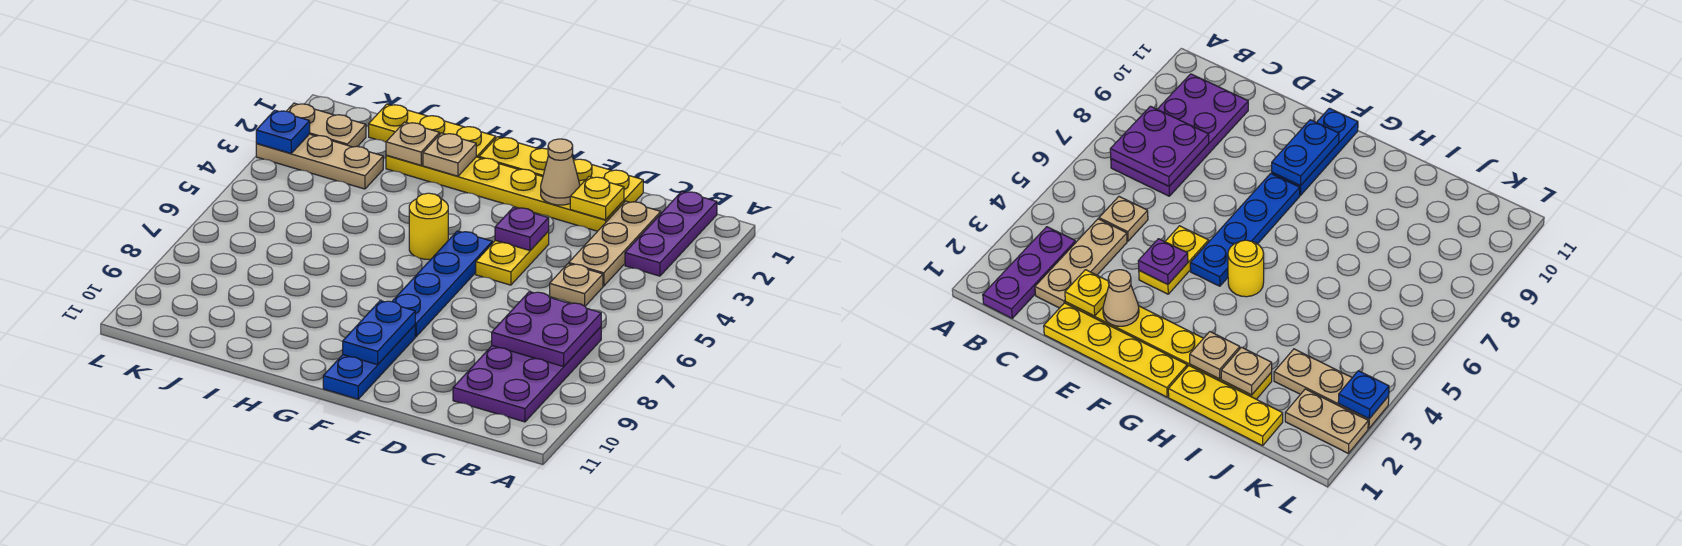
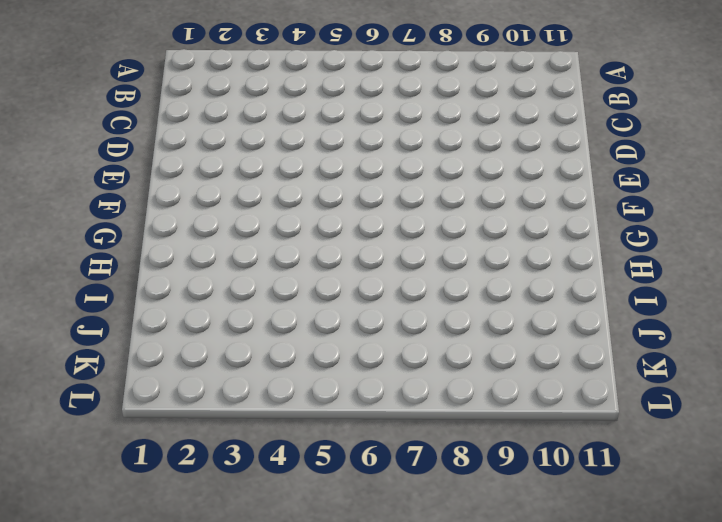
none -> purple plate B1:B3 level 1
none -> purple plate B7:C10 level 1
none -> tan plate C2:C4 level 1

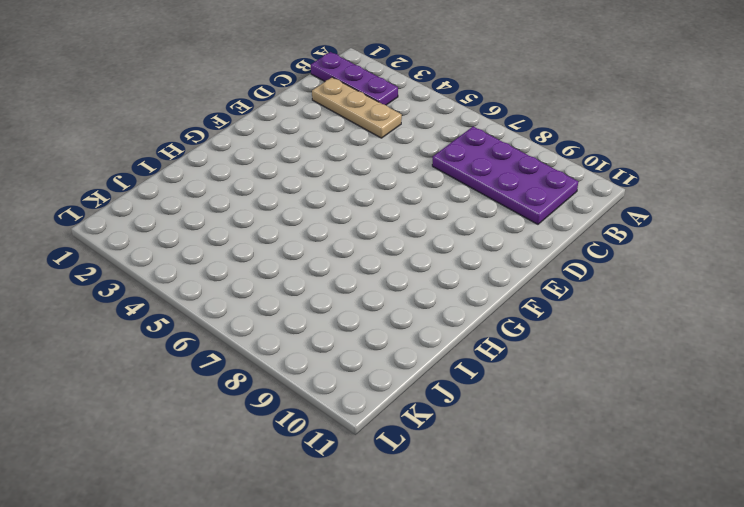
none -> tan plate C5 level 1
none -> yellow plate D1:G1 level 1
none -> yellow plate D2:I2 level 1

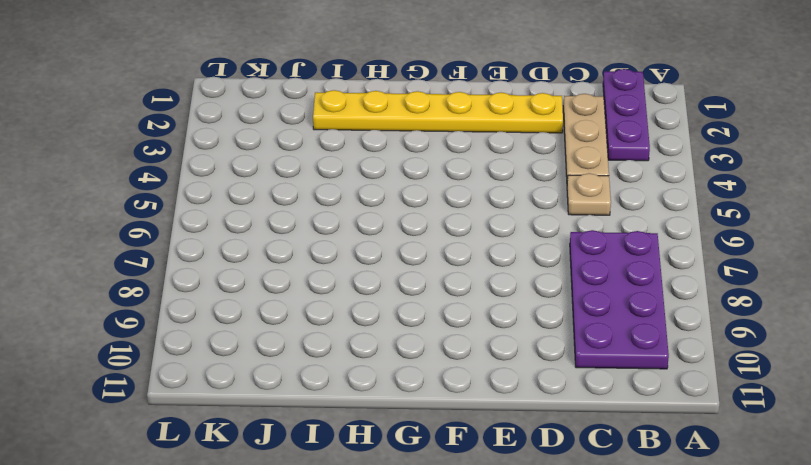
none -> yellow plate D1:G1 level 1
none -> yellow plate E4:E5 level 1
none -> blue plate F5:F8 level 1

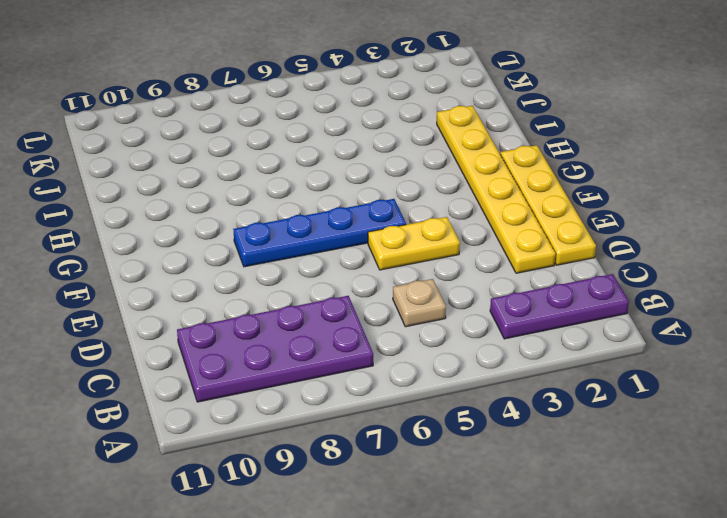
none -> tan plate C2:C4 level 1
none -> blue plate F9:F11 level 1
none -> yellow round brick G5 level 1

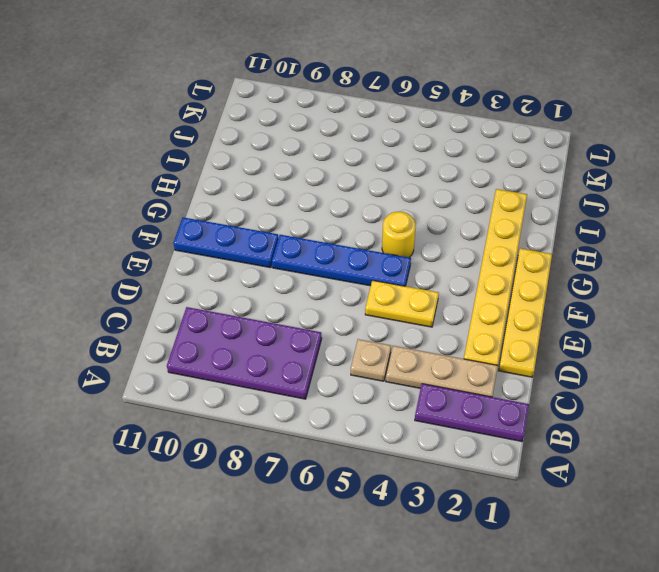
none -> yellow plate H1:J1 level 1
none -> tan plate J3:L3 level 1
none -> tan plate K2:L2 level 1

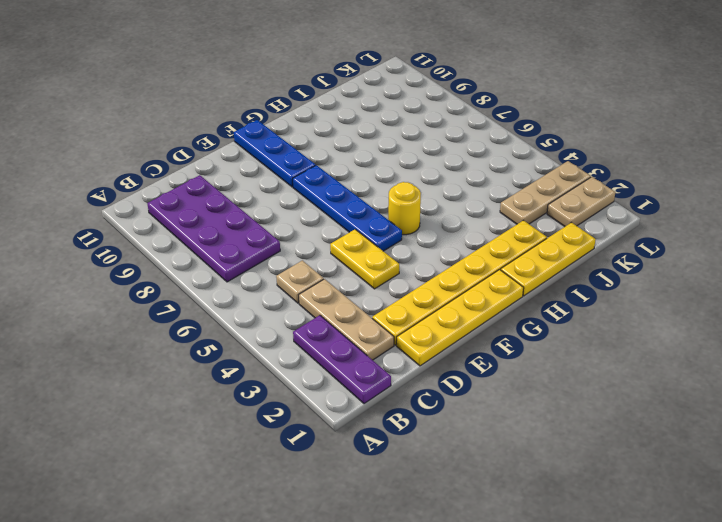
none -> purple plate B7:C8 level 2
none -> yellow plate D2 level 2
none -> tan cone E2 level 2

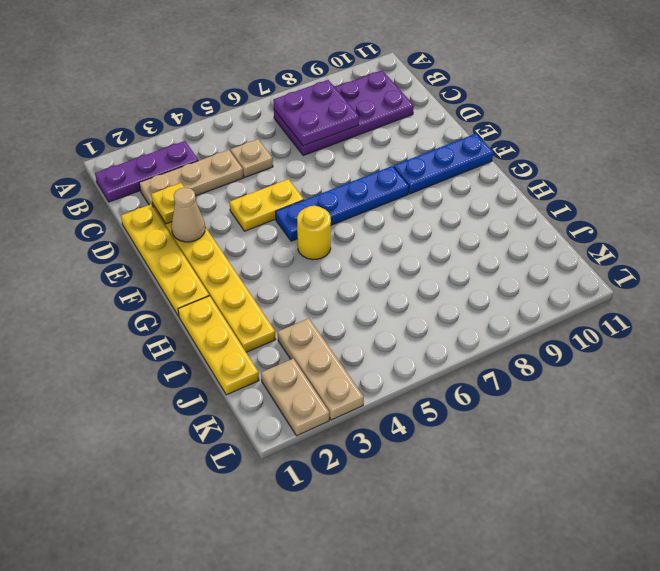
none -> purple plate E4 level 2
none -> blue plate F9:F10 level 2
none -> tan plate H2 level 2

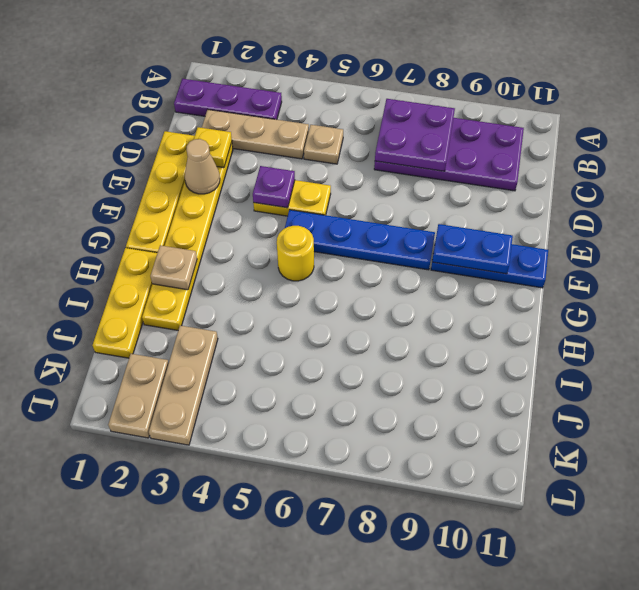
none -> tan plate I2 level 2
none -> blue plate L3 level 2

